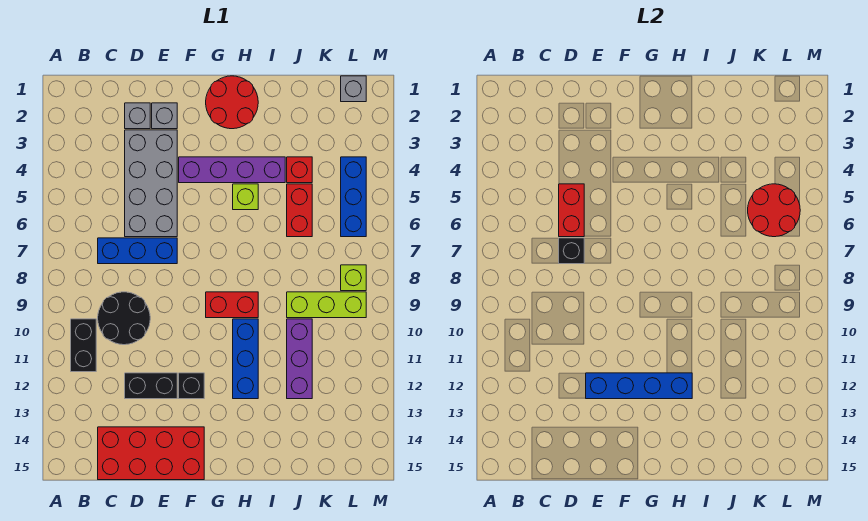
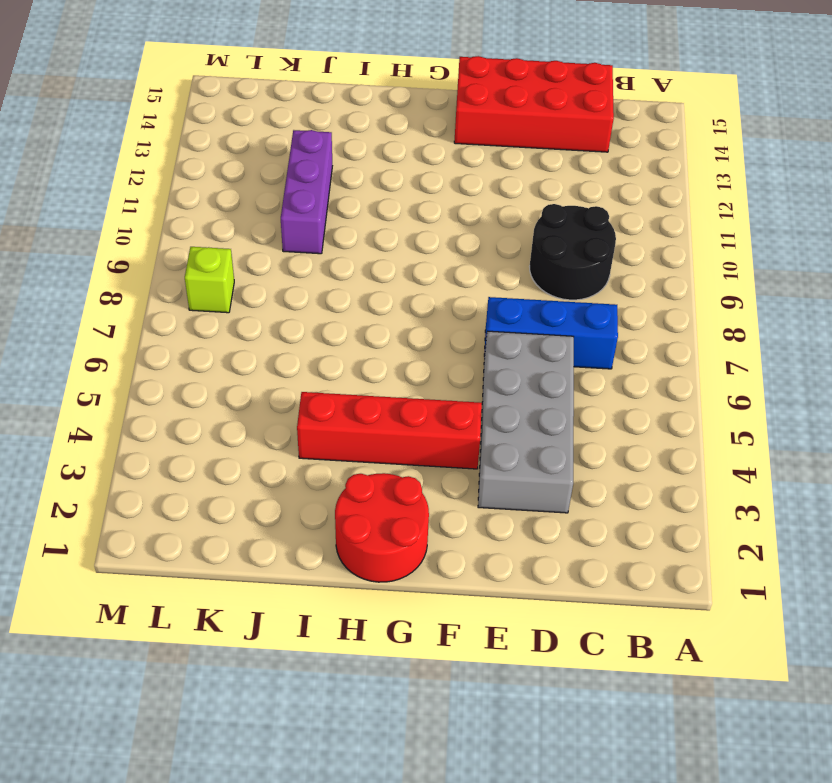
red brick F4:I4 level 1 -> purple brick F4:I4 level 1
none -> black brick B10:B11 level 1
none -> grey brick D2 level 1
none -> black brick D12:E12 level 1

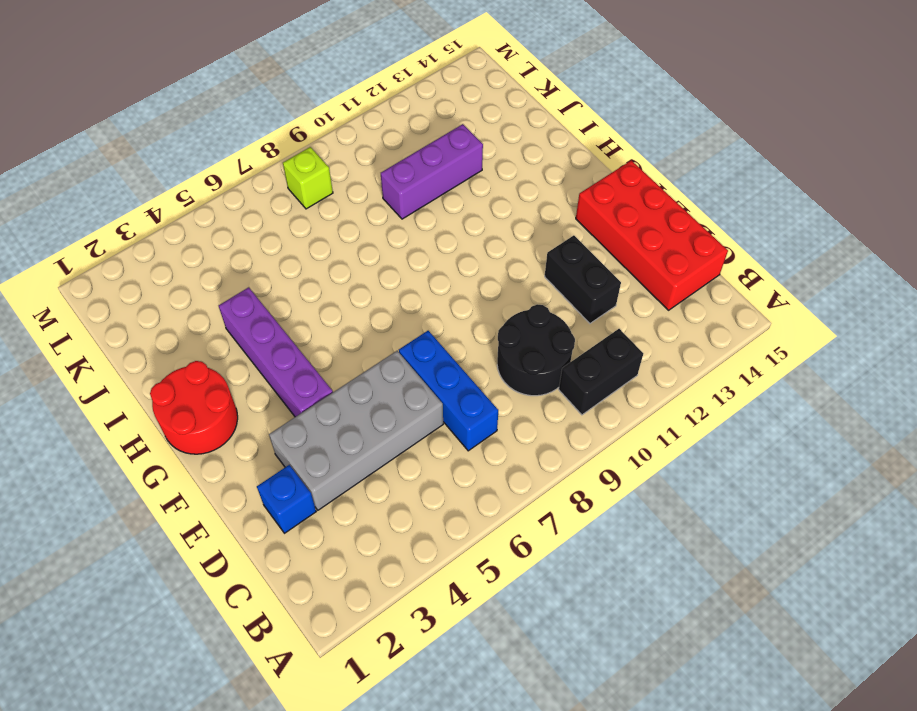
blue brick D2 level 1 -> grey brick D2 level 1
none -> grey brick E2 level 1
none -> black brick F12 level 1
none -> red brick G9:H9 level 1

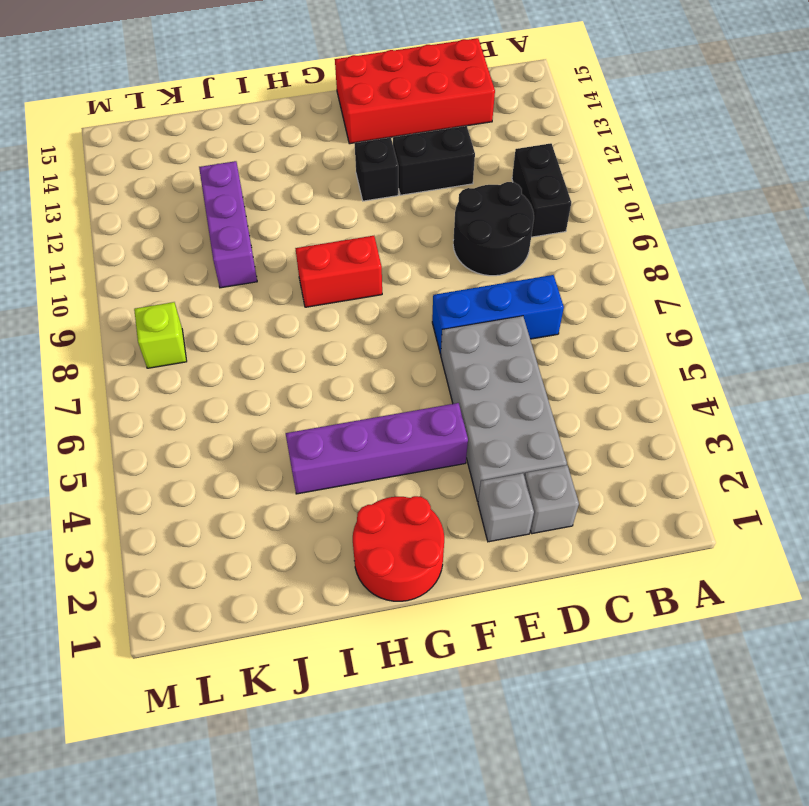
none -> lime brick H5 level 1
none -> blue brick H10:H12 level 1
none -> red brick J4 level 1

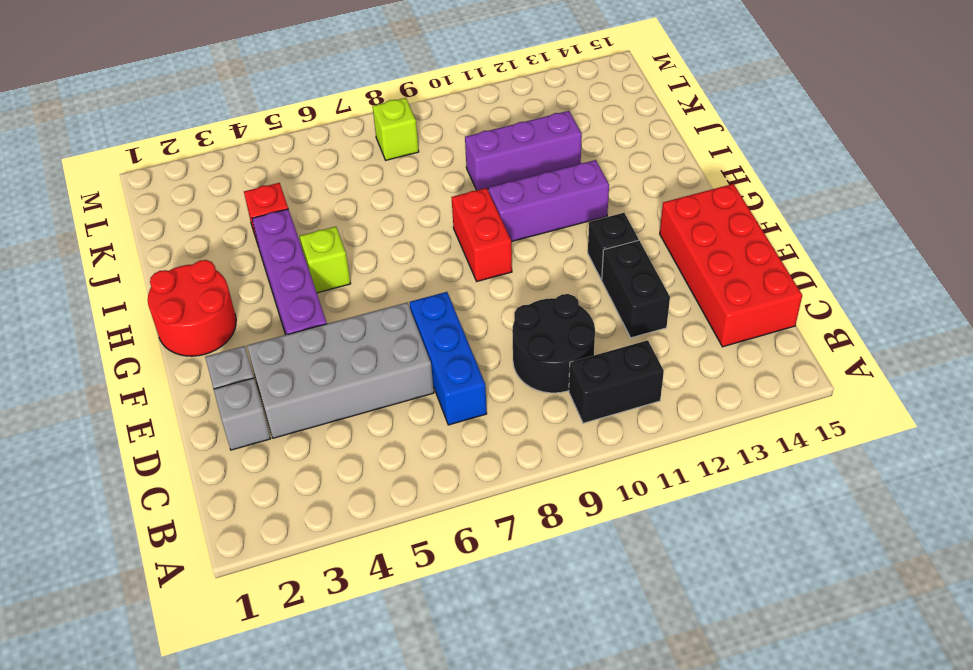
purple brick H10:H12 level 1 -> blue brick H10:H12 level 1
none -> red brick J5:J6 level 1
none -> lime brick J9:L9 level 1
none -> grey brick L1 level 1

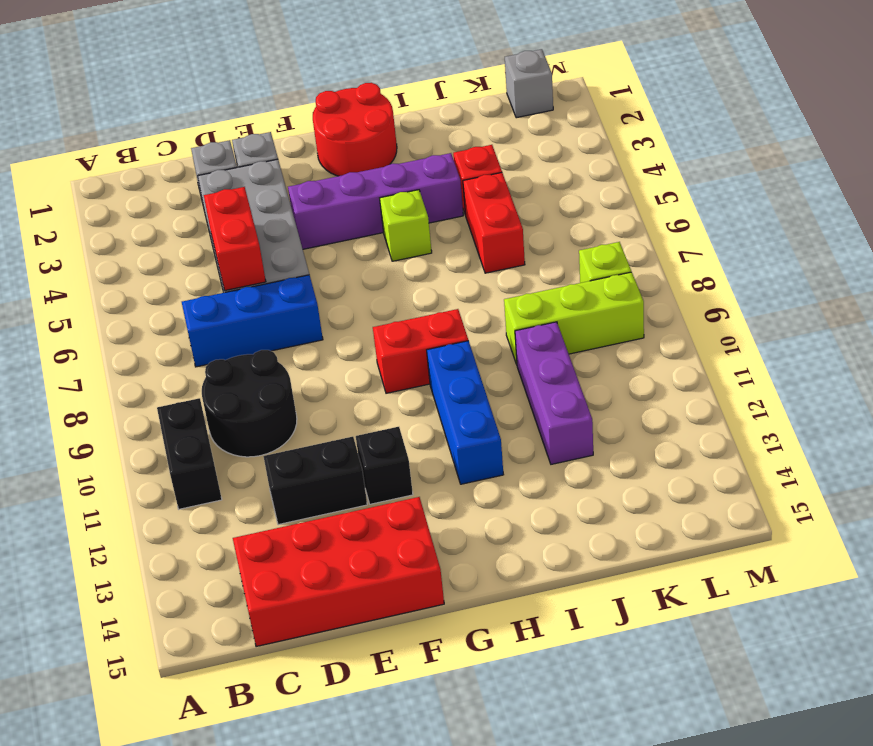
none -> blue brick L4:L6 level 1
none -> black brick D7 level 2
none -> blue brick E12:H12 level 2

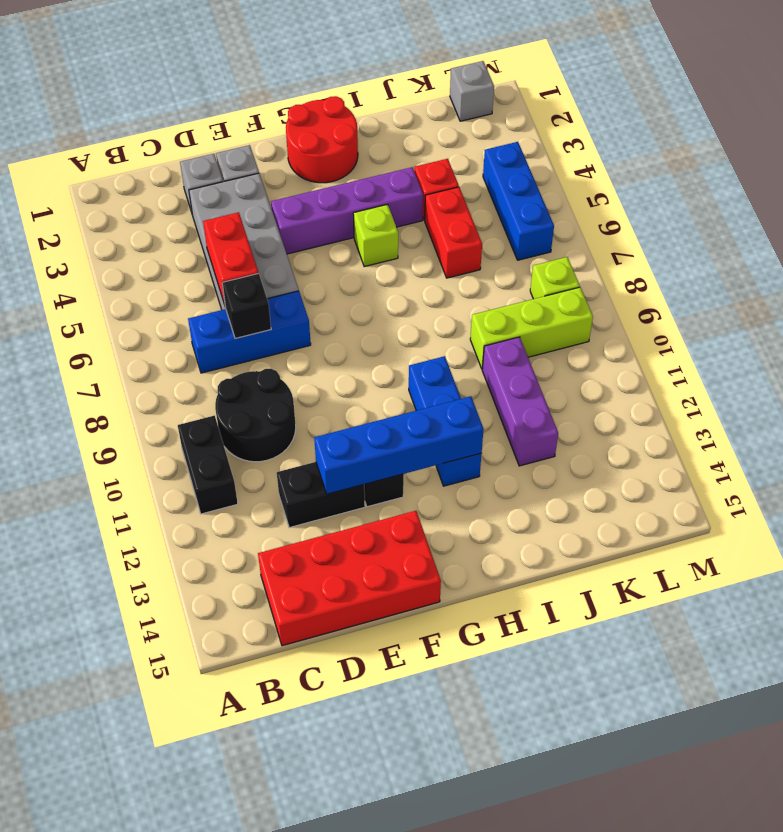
none -> red brick G9:H9 level 1
none -> red round brick K5:L6 level 2

